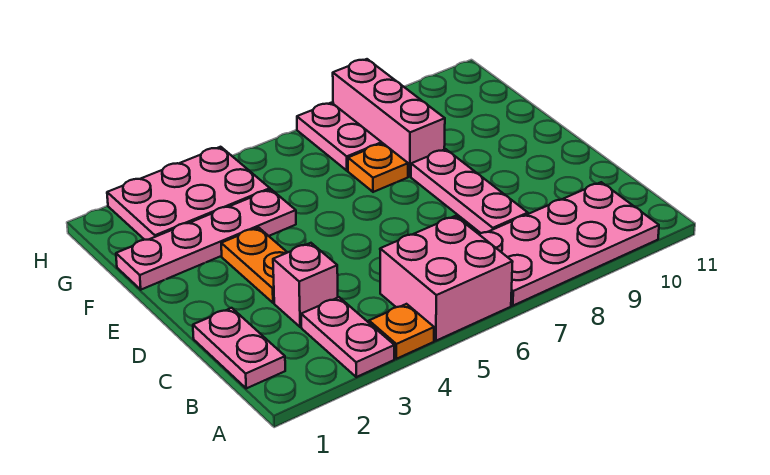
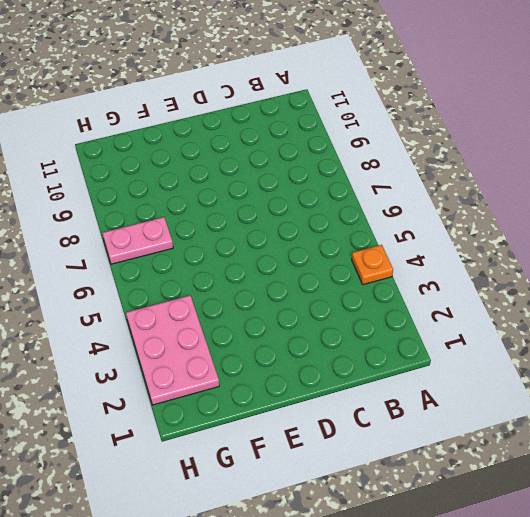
none -> pink plate A3:B3 level 1
none -> pink brick A5:B6 level 1
none -> pink plate A7:B10 level 1

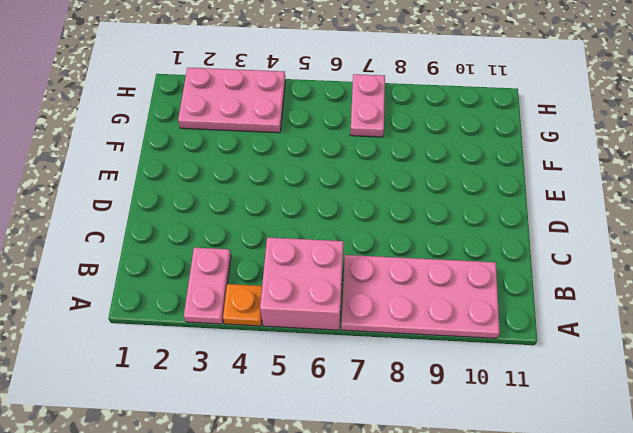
none -> pink plate B1:C1 level 1
none -> pink brick C3 level 1
none -> pink plate C8:E8 level 1

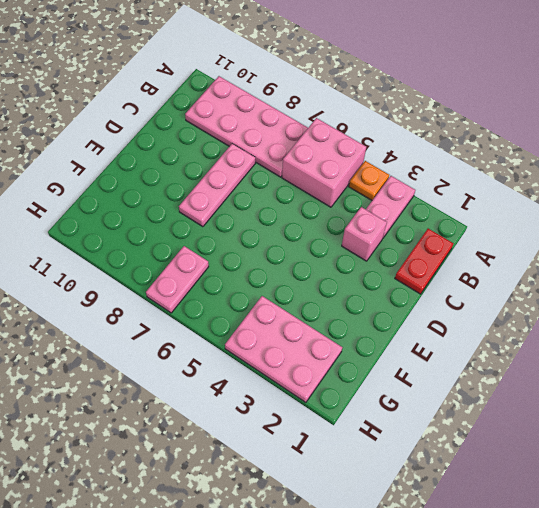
red plate B1:C1 level 1 -> pink plate B1:C1 level 1
none -> orange plate D3:E3 level 1
none -> pink plate F1:F4 level 1
none -> orange plate F7 level 1

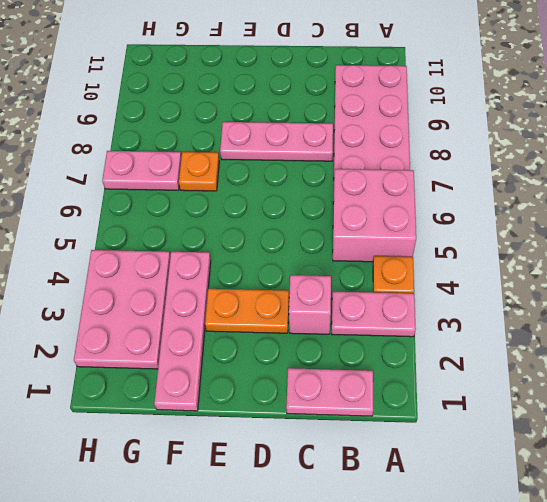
none -> pink brick F8:H8 level 1

